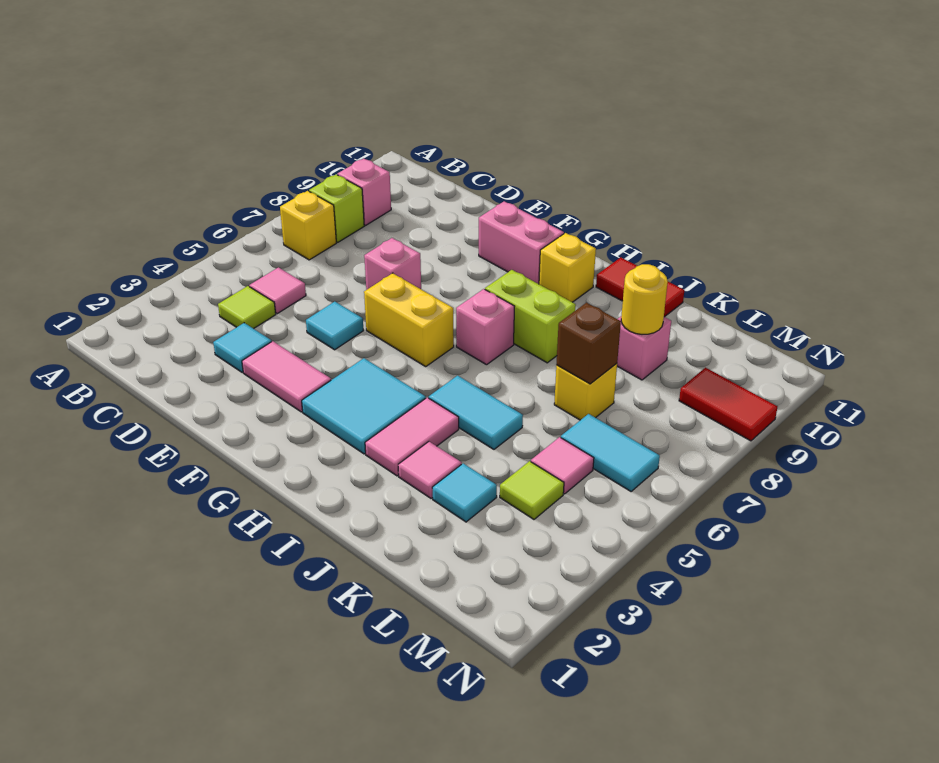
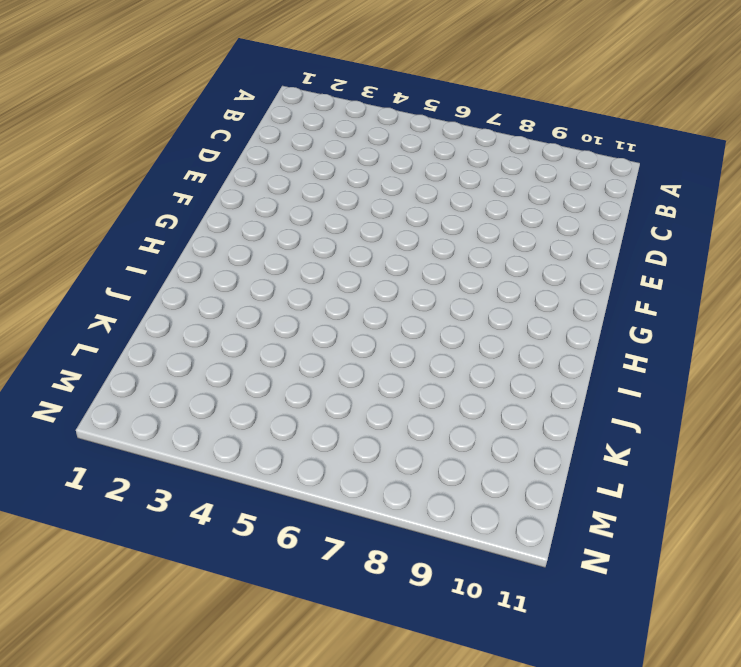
none -> yellow brick B7 level 1
none -> lime brick B8 level 1
none -> pink brick B9 level 1

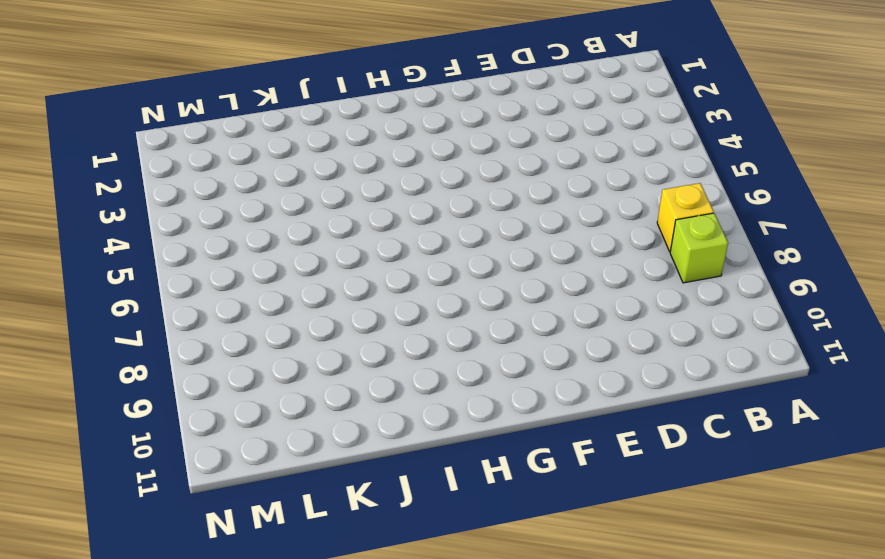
none -> pink brick B9 level 1
none -> lime tile C4 level 1
none -> pink tile C5 level 1

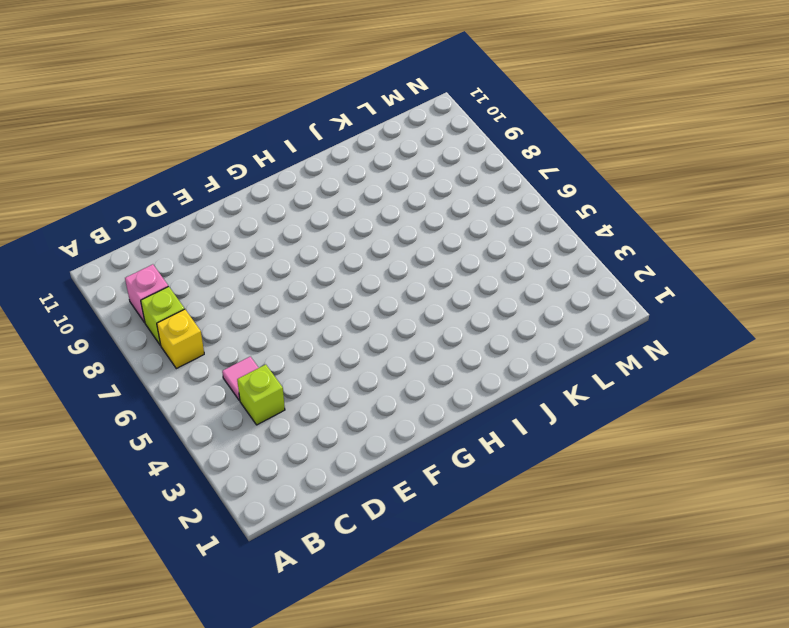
lime brick C4 level 1 -> lime tile C4 level 1
none -> cyan tile D3 level 1
none -> pink tile E3:F3 level 1
none -> cyan tile E5 level 1

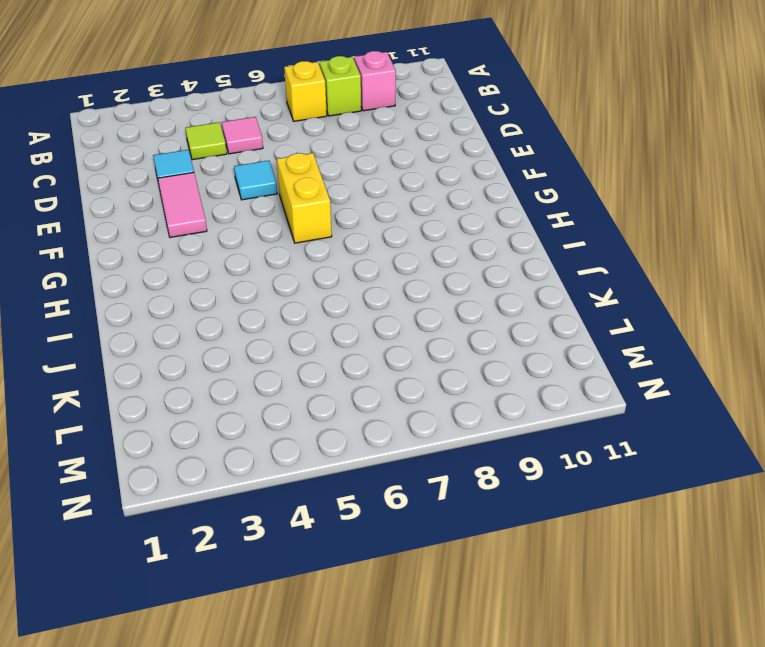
none -> pink brick E7 level 1
none -> pink brick F10:G10 level 1
none -> cyan tile G3:H4 level 1

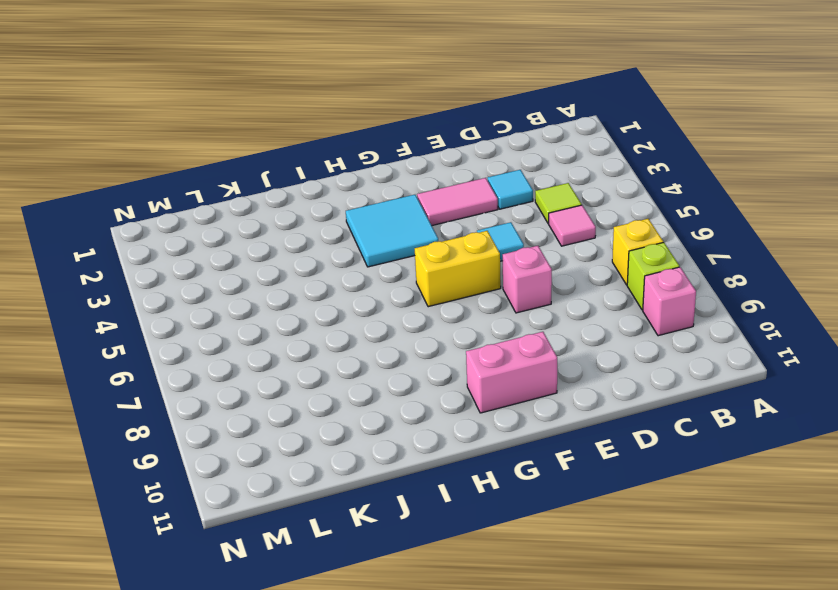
none -> pink brick H7 level 1
none -> lime brick H8:I8 level 1
none -> yellow brick H10 level 1

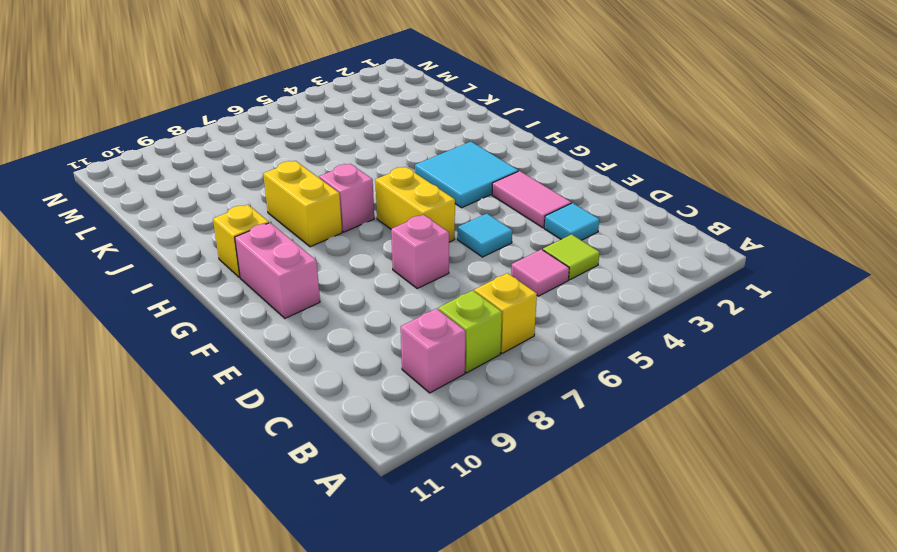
yellow brick H8:I8 level 1 -> lime brick H8:I8 level 1
none -> pink tile I3:I4 level 1
none -> cyan tile I5:J5 level 1
none -> red tile I11:J11 level 1

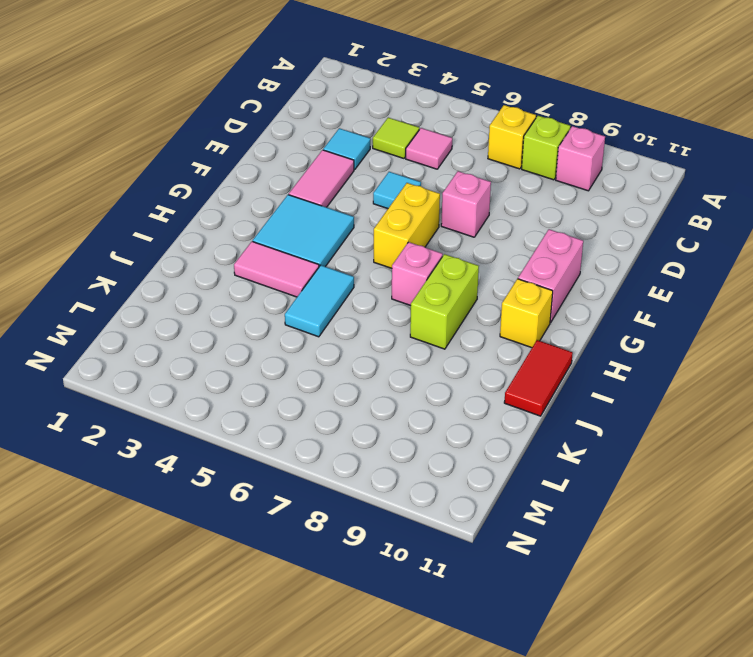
none -> pink tile J3 level 1
none -> cyan tile K3 level 1
none -> yellow brick K7 level 1

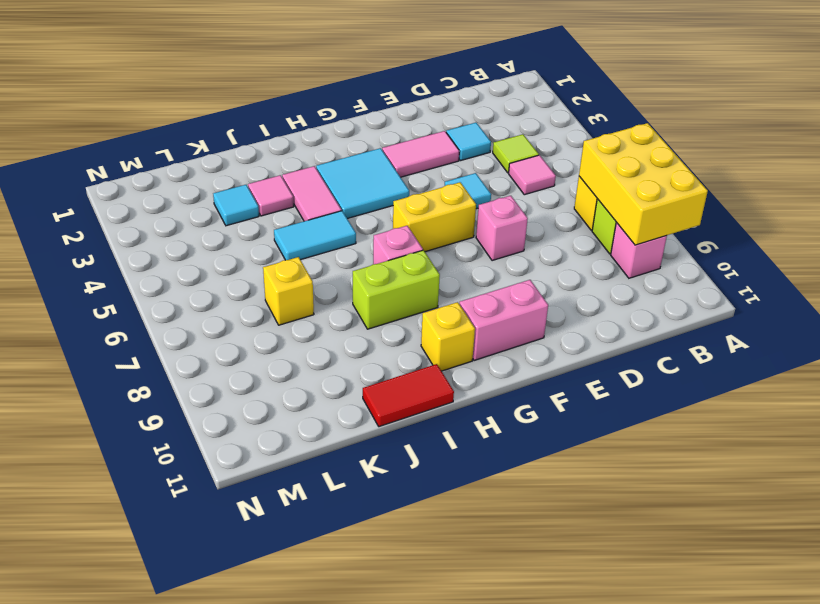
yellow brick A7:B9 level 2 -> none
none -> pink brick K9 level 1
none -> lime tile L4 level 1
none -> pink tile L5 level 1

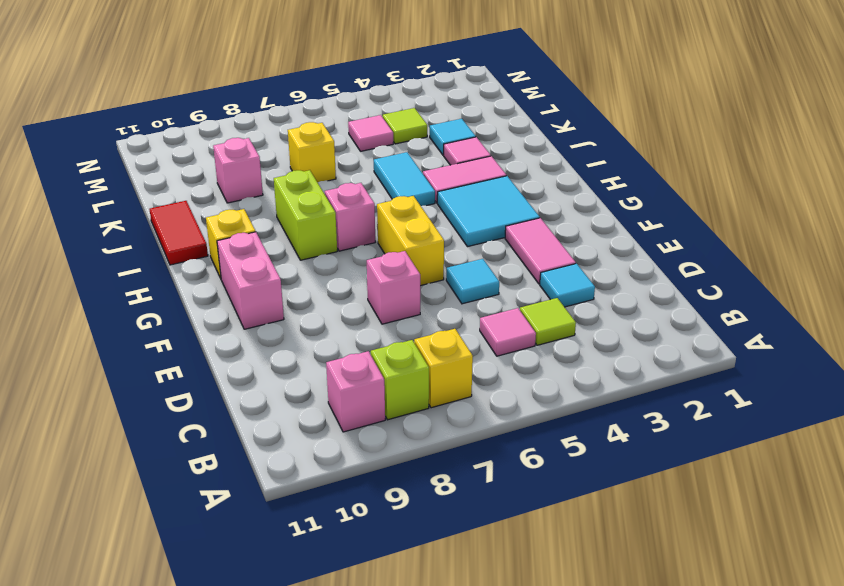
none -> cyan tile L6:M6 level 1
none -> red tile M9:N9 level 1
none -> brown brick K7 level 2

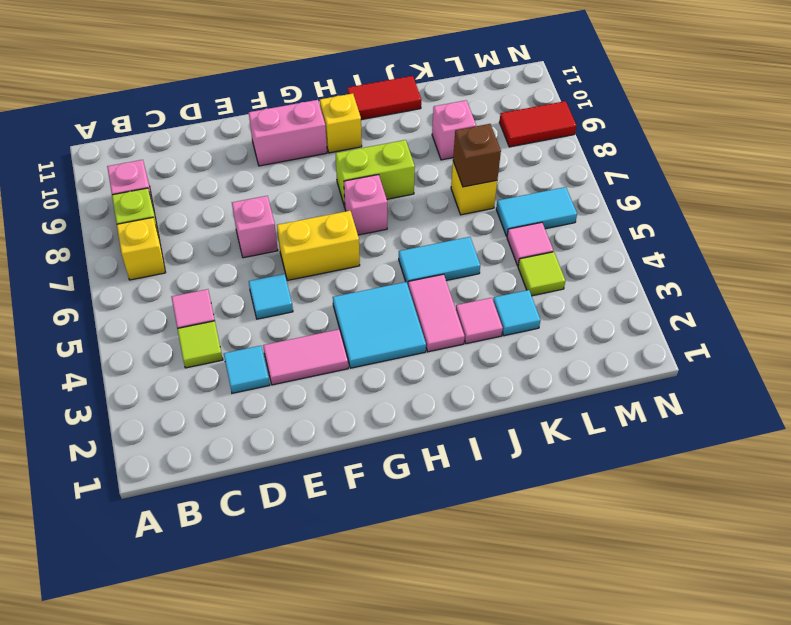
none -> yellow round brick K9 level 2

